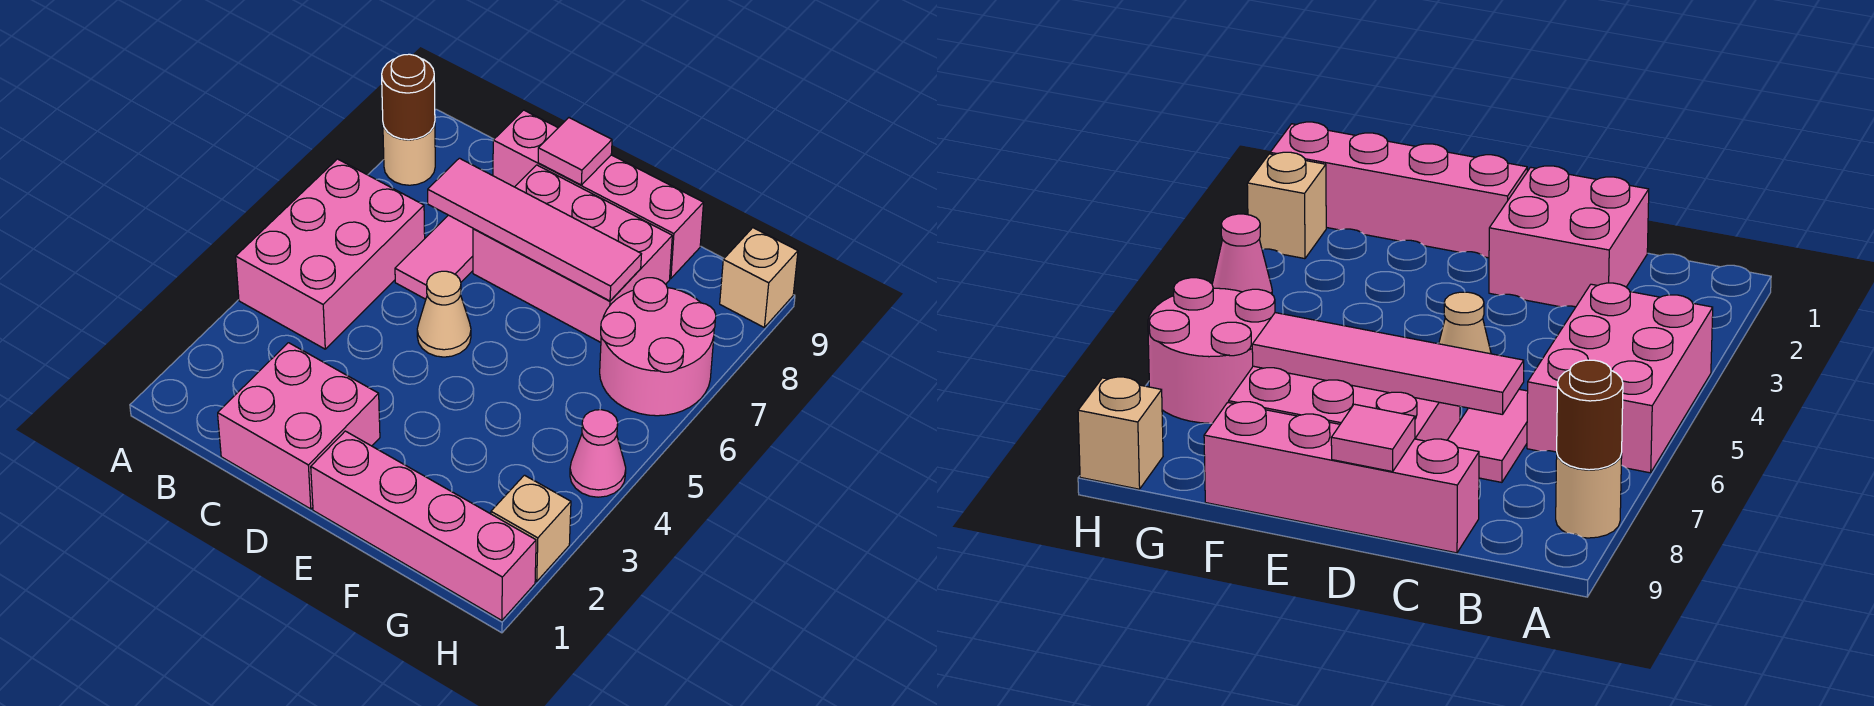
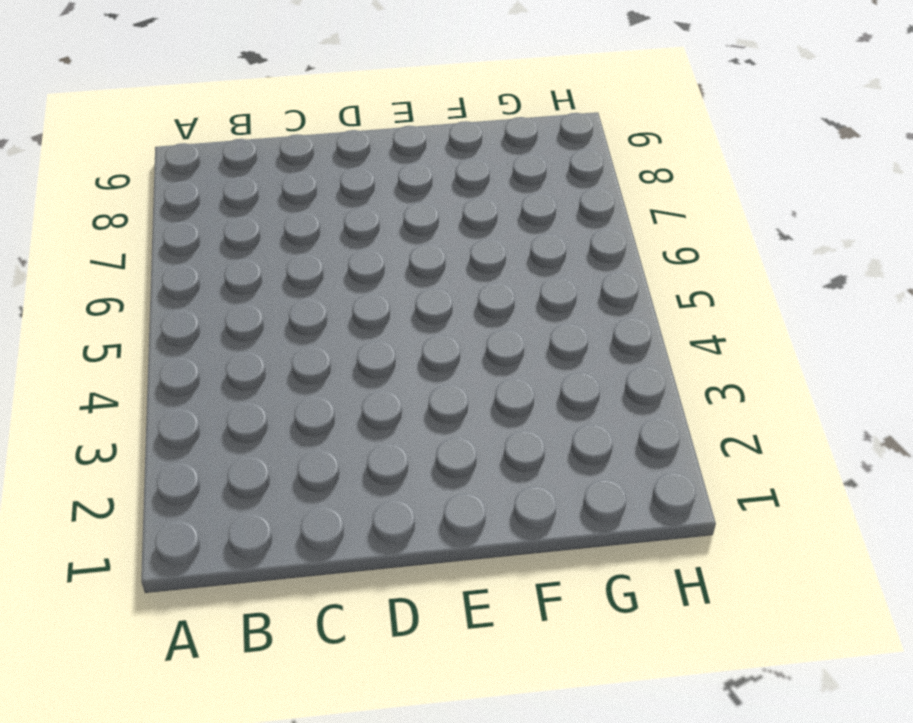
none -> pink brick A4:B6 level 1
none -> tan round brick A8 level 1
none -> pink brick C1:D2 level 1

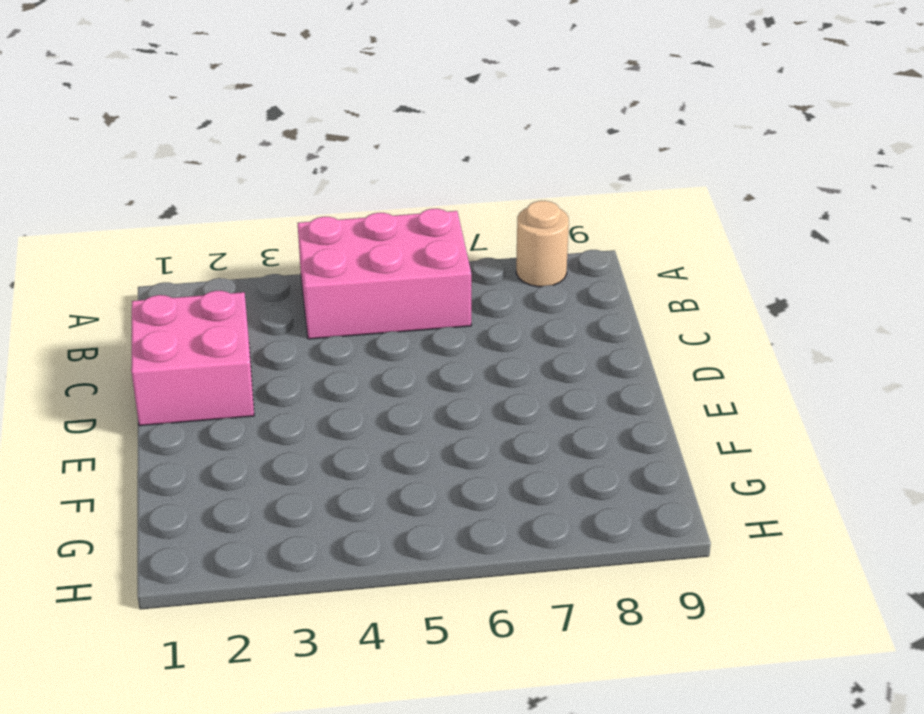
none -> pink tile C6:C7 level 1
none -> pink brick C9:F9 level 1
none -> tan cone D5 level 1

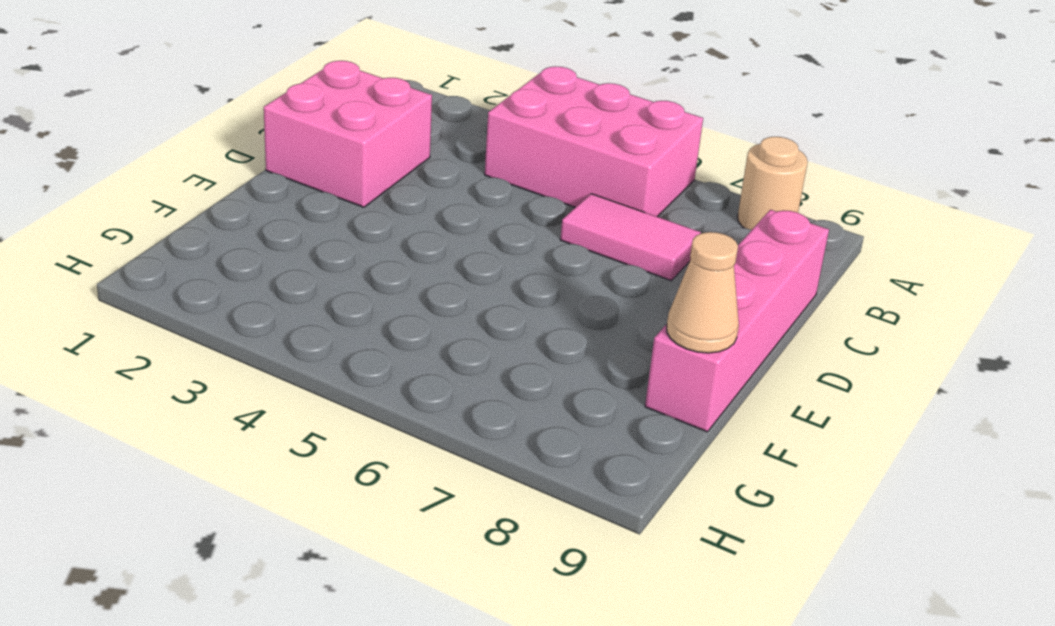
tan cone F9 level 2 -> tan cone D5 level 1
none -> pink brick D7:F8 level 1
none -> pink brick E1:H1 level 1
none -> pink round brick G6:H7 level 1

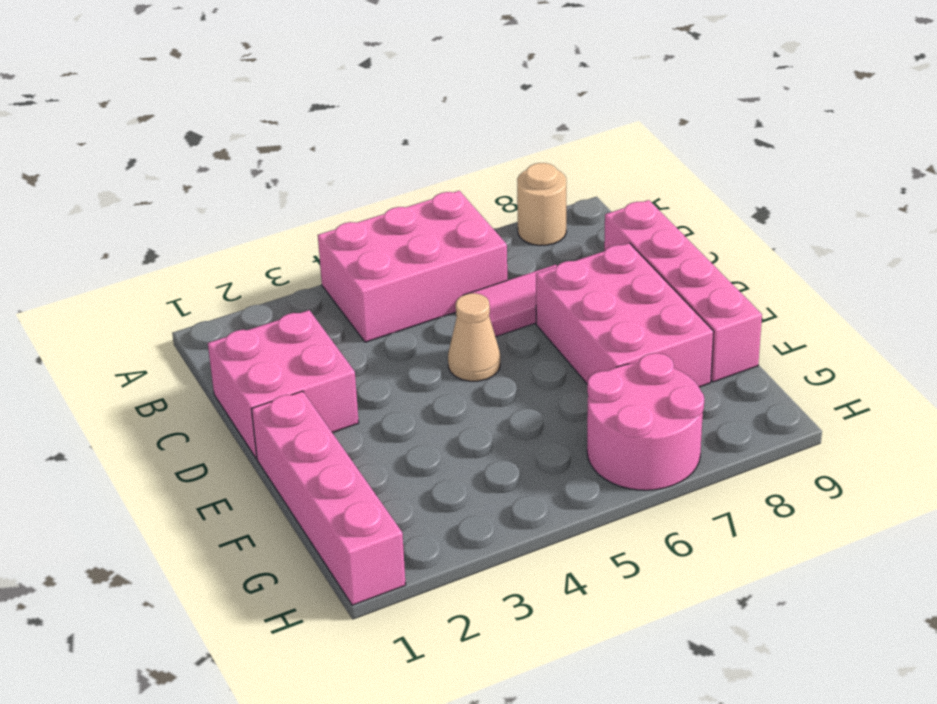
none -> tan brick H2 level 1
none -> pink cone H4 level 1
none -> tan brick H9 level 1

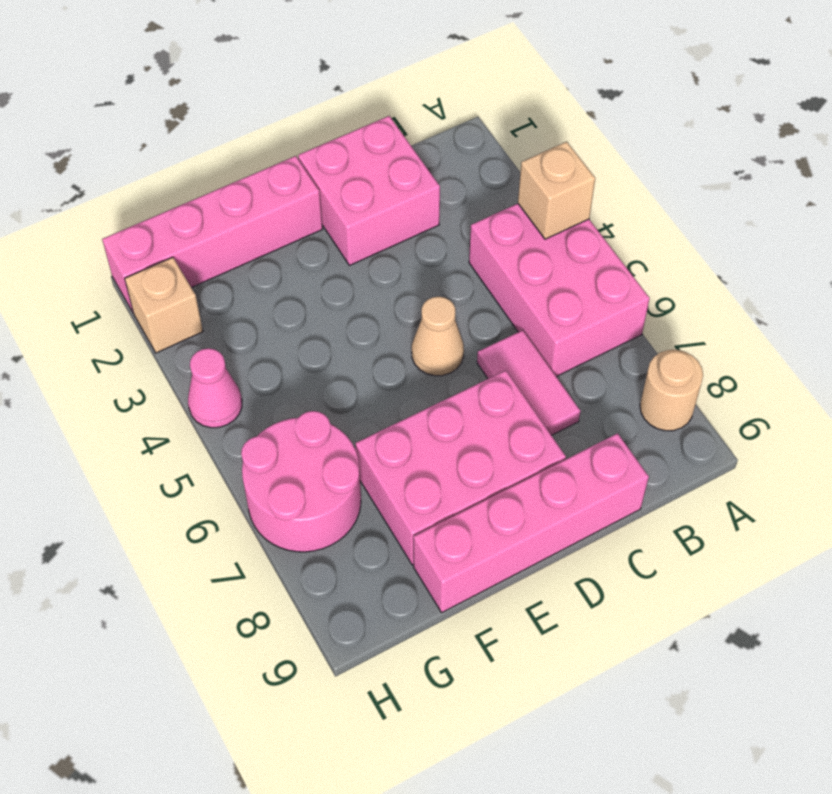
tan brick A4 level 2 -> tan brick H9 level 1
none -> brown round brick A8 level 2
none -> pink tile C7:F7 level 2
none -> pink tile D9 level 2

